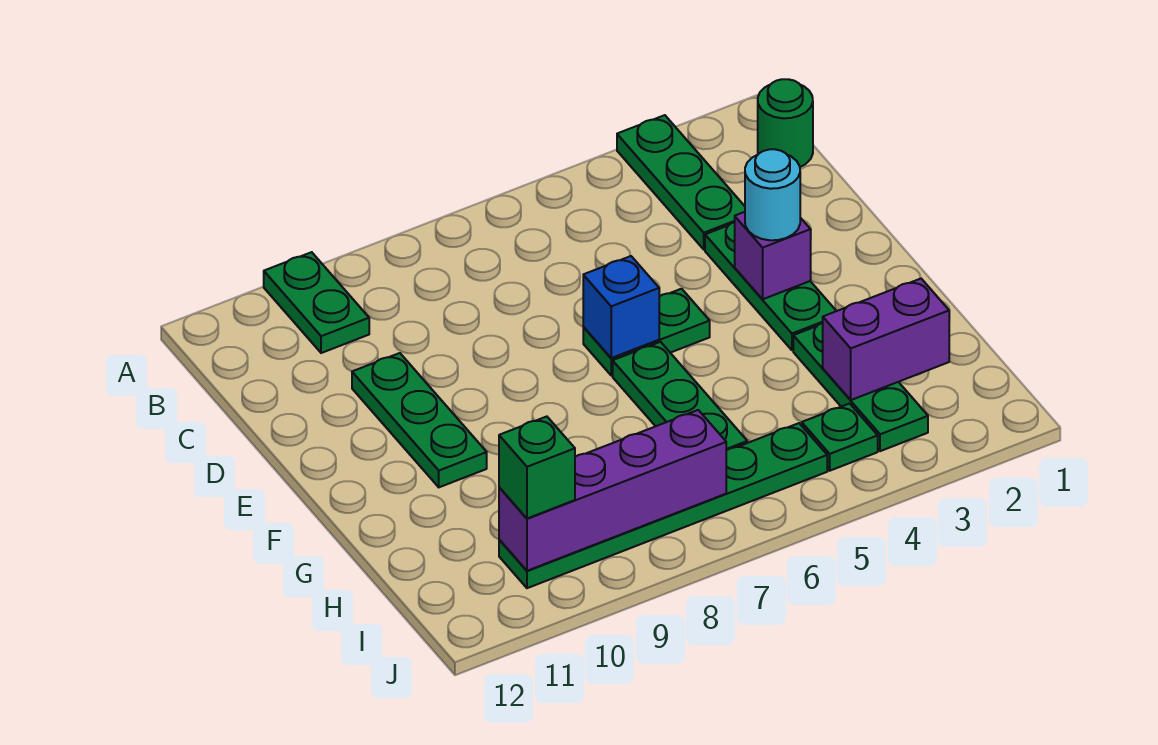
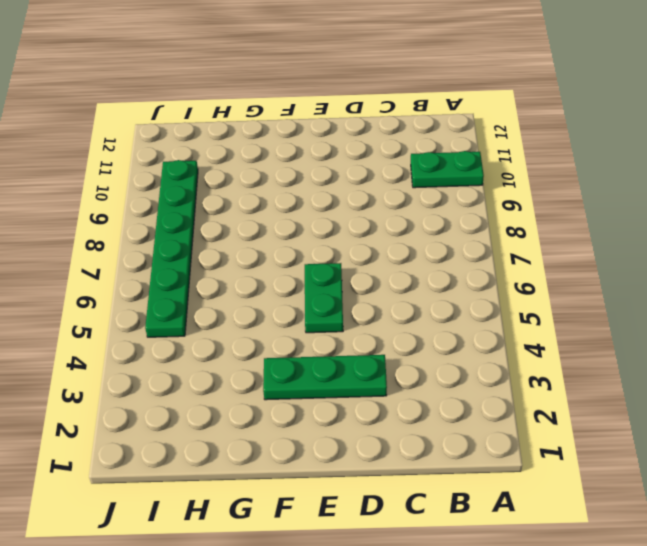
none -> green plate A3:C3 level 1
none -> green round brick B1 level 1
none -> green plate D10:F10 level 1

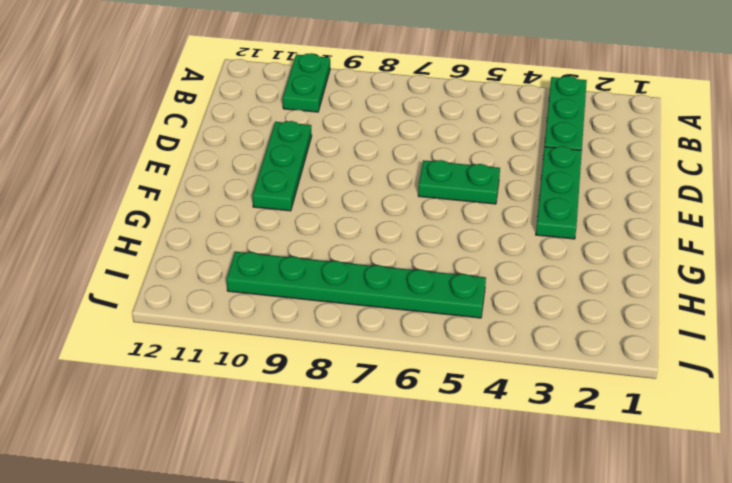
none -> green round brick B1 level 1
none -> green plate F6:H6 level 1
none -> green plate G3:I3 level 1

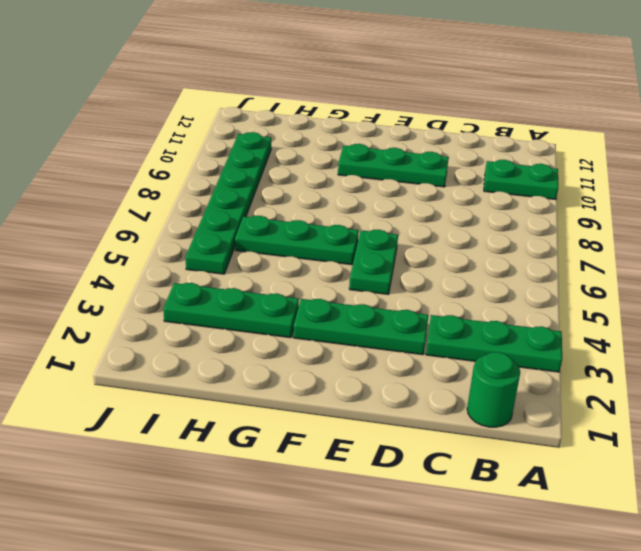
none -> green plate I4 level 1
none -> purple brick E3 level 2
none -> blue brick E6 level 2

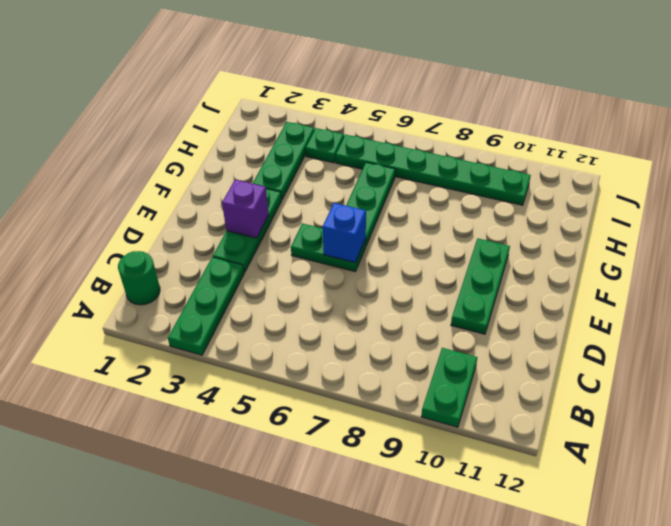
none -> purple brick H2:H3 level 2
none -> purple brick I7:I10 level 2
none -> cyan round brick E3 level 3

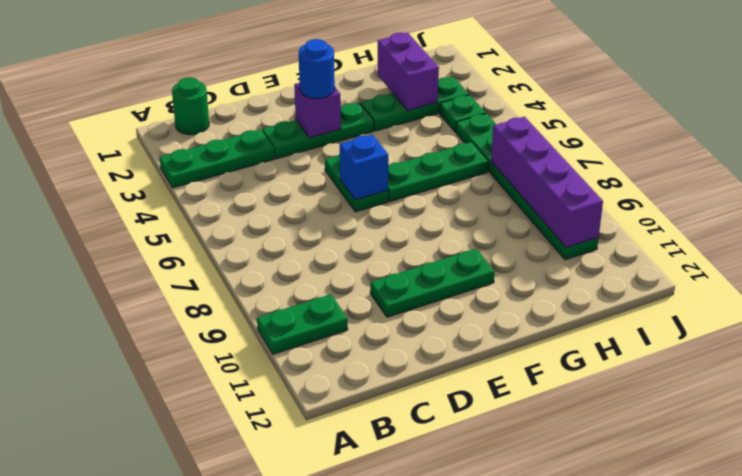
blue round brick E3 level 3 -> cyan round brick E3 level 3
none -> green brick I10 level 3

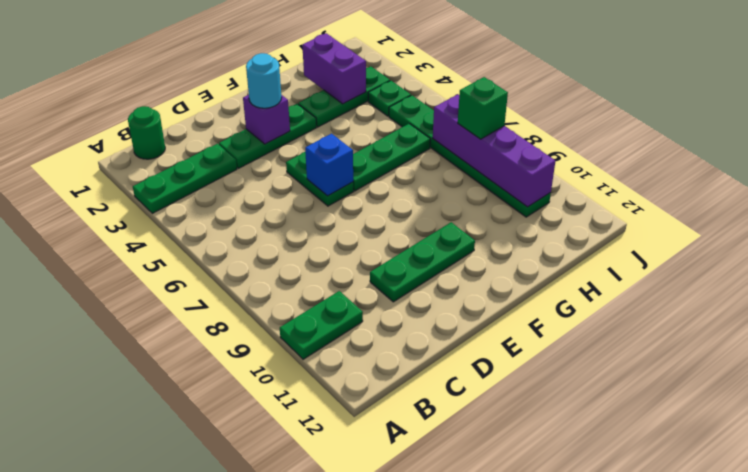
green brick I8 level 3 -> green brick I10 level 3

